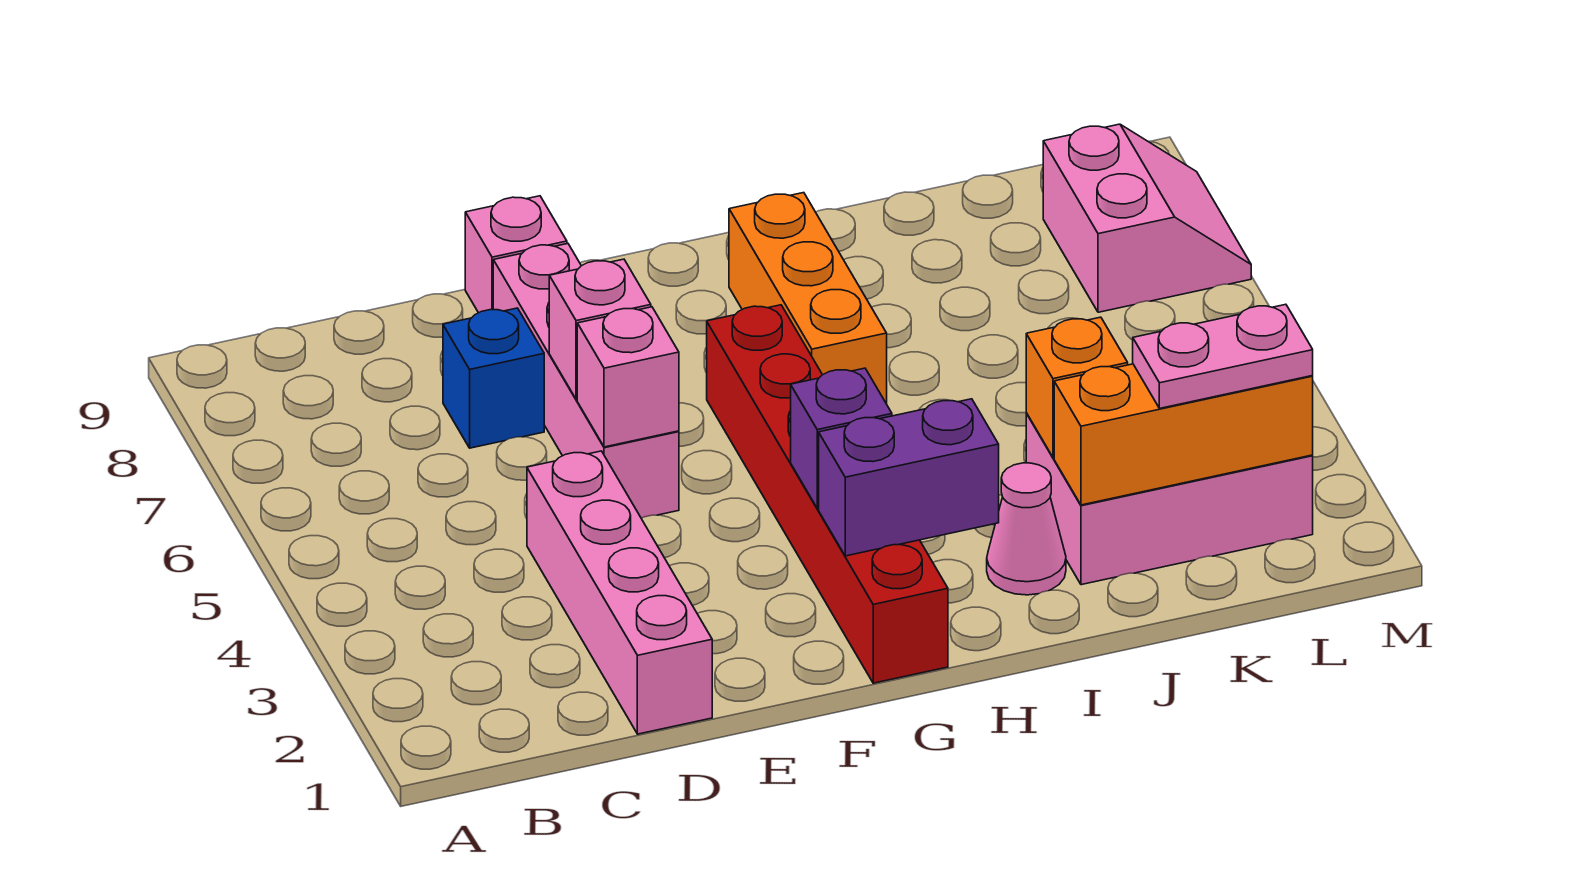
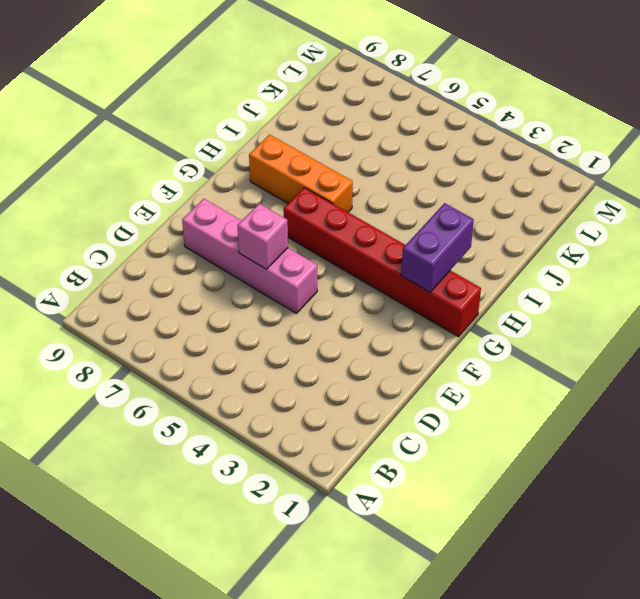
none -> pink brick D1:D4 level 1
none -> blue brick D7 level 1
none -> pink brick E9 level 1

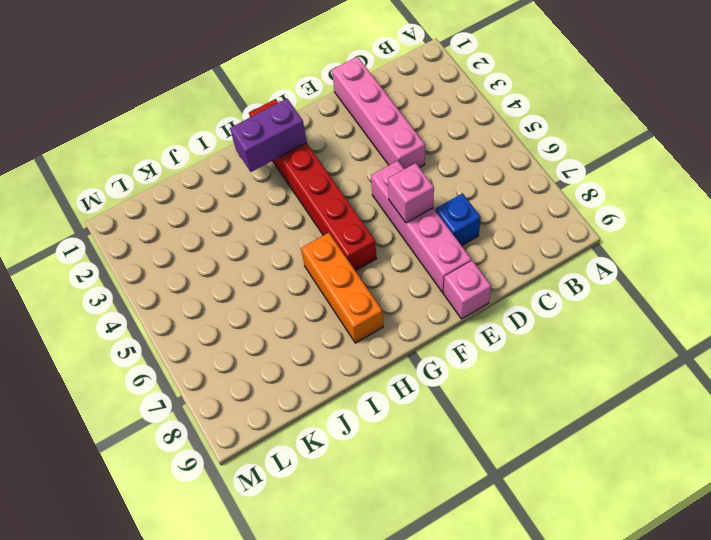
none -> pink cone I2 level 1
none -> pink brick J2:L3 level 1
none -> pink slope L7:M8 level 1 top L

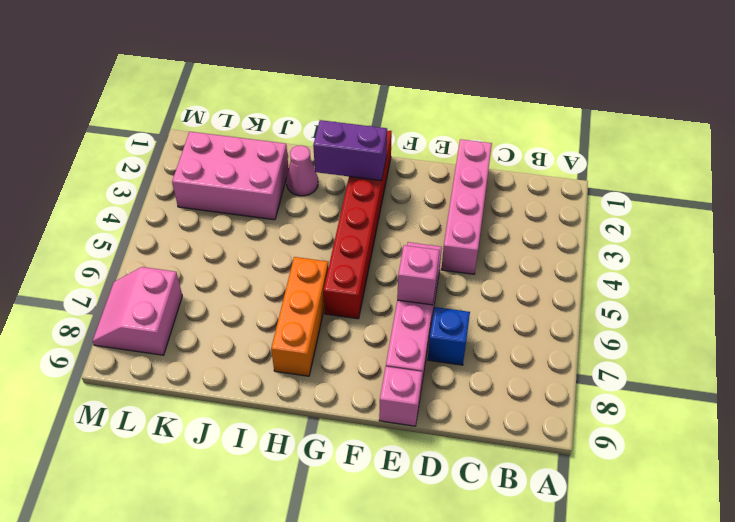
none -> pink brick E5 level 2
none -> purple brick G3 level 2
none -> orange brick J2:L2 level 2

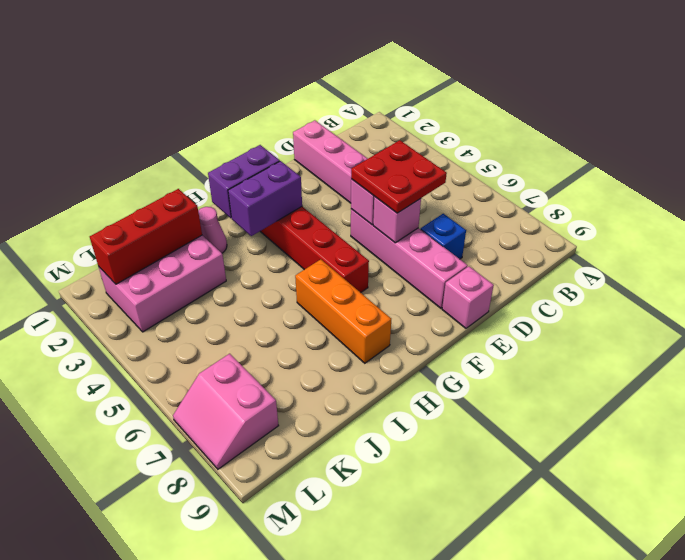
red plate D5:E6 level 3 -> none
purple brick G3:H3 level 2 -> purple brick G3 level 2
red brick J2:L2 level 2 -> orange brick J2:L2 level 2
none -> orange brick J3 level 2
none -> pink plate K2:L2 level 3

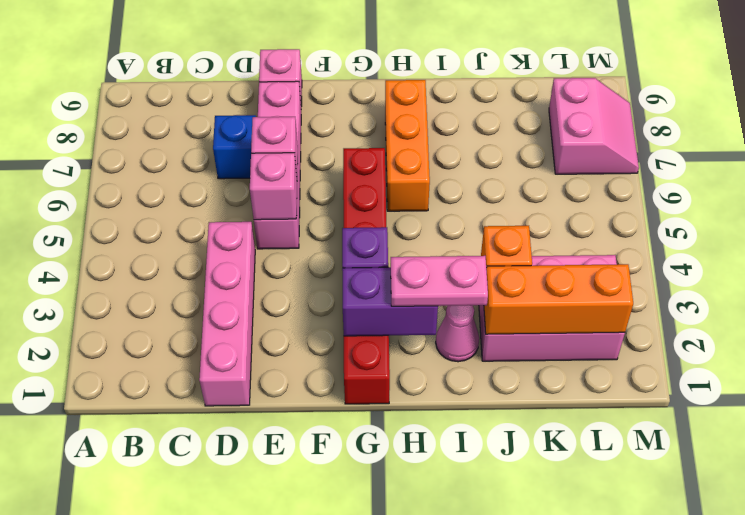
pink plate H2:I2 level 3 -> pink plate K2:L2 level 3

